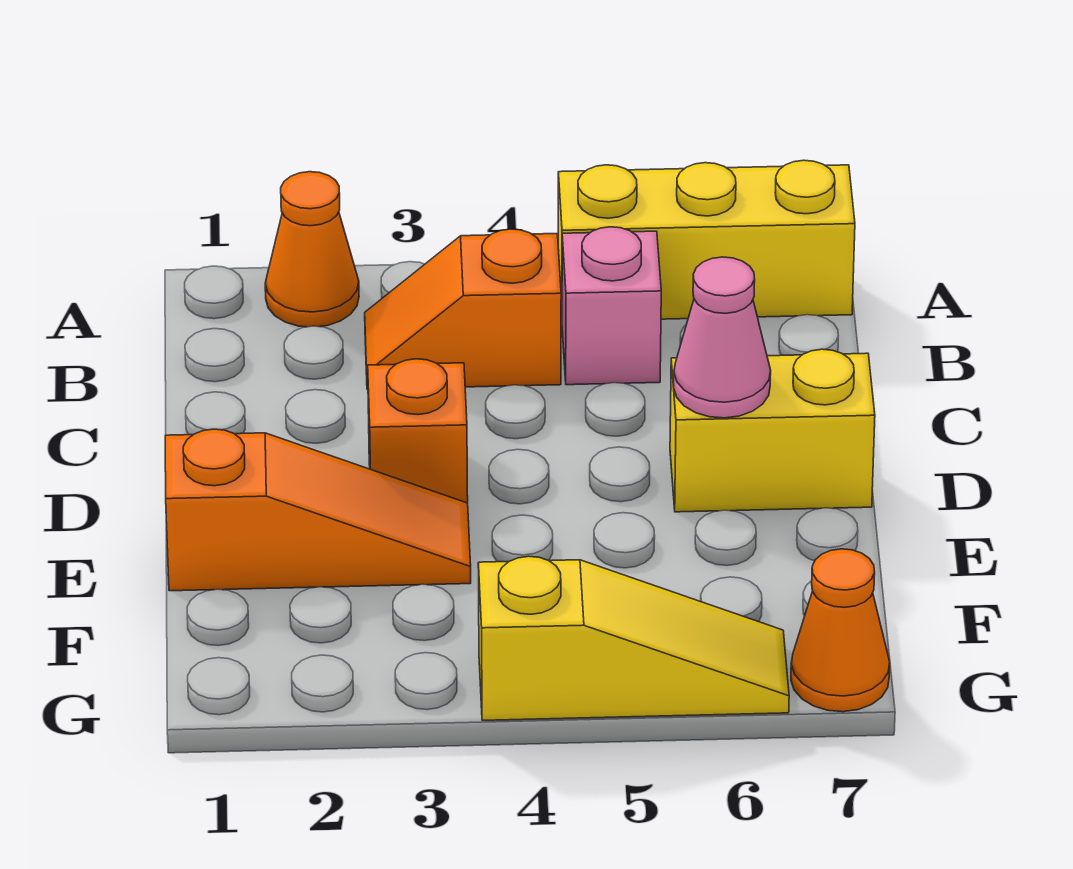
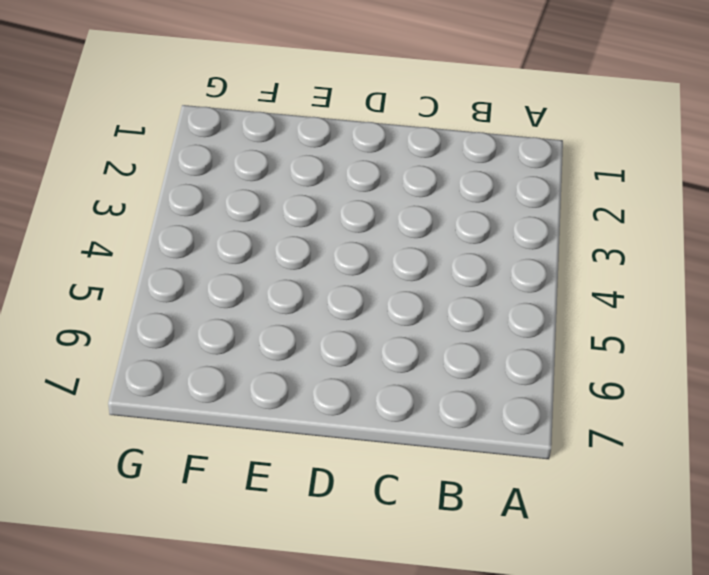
none -> orange cone A2 level 1
none -> yellow brick A5:A7 level 1

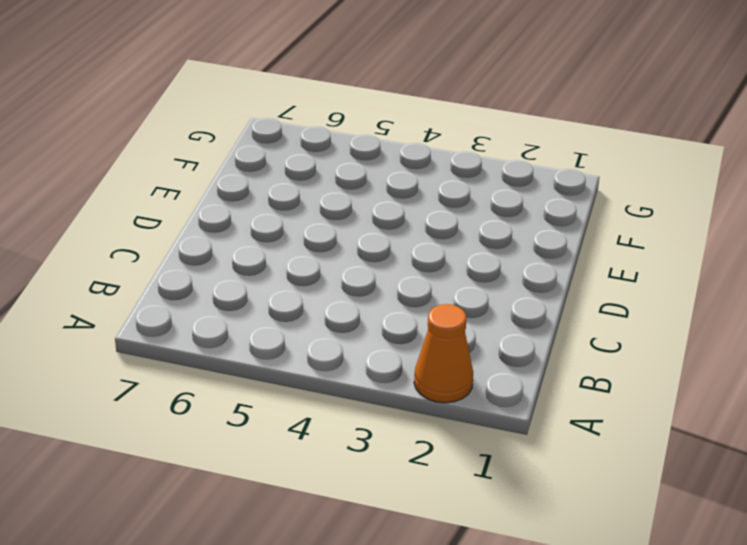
none -> yellow brick A5:A7 level 1
none -> orange slope B3:B4 level 1 top 4

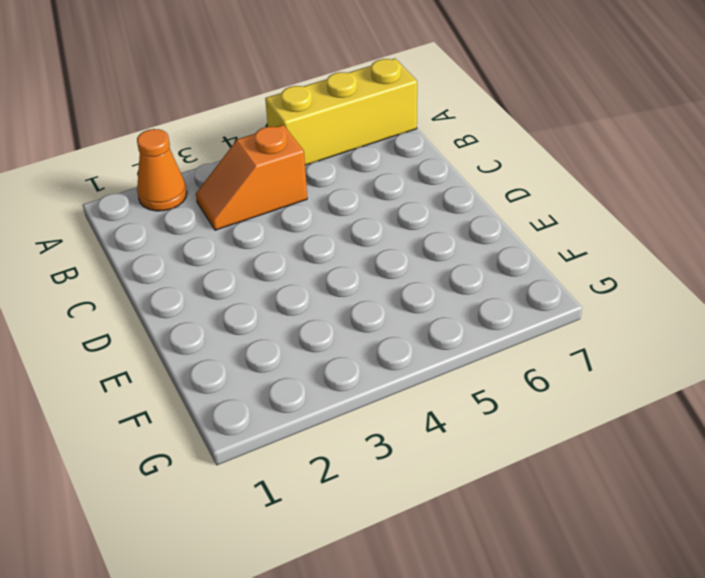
none -> pink brick B5 level 1
none -> orange brick D3 level 1

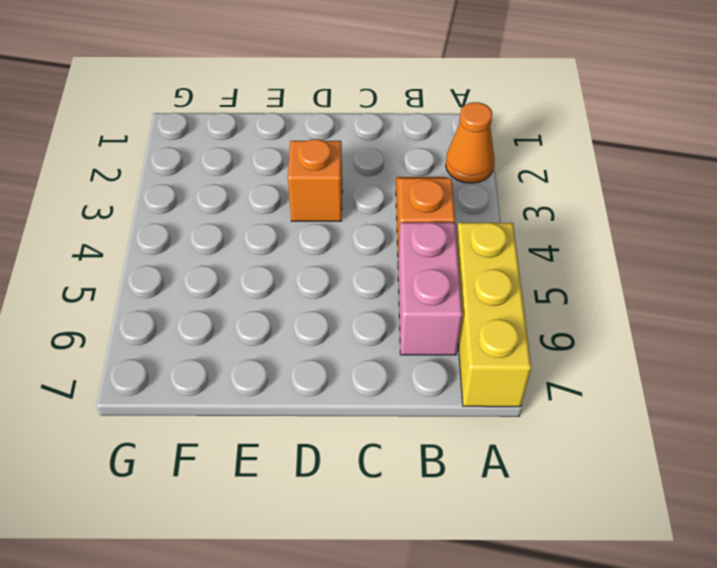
pink brick B5:B6 level 1 -> pink brick B5 level 1
none -> yellow brick D6:D7 level 1
none -> orange slope E1:E3 level 1 top 1

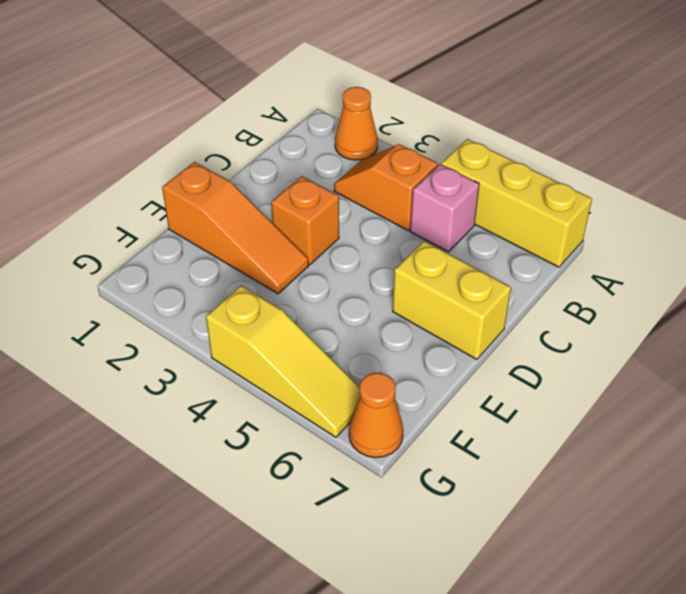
none -> pink cone D6 level 2

